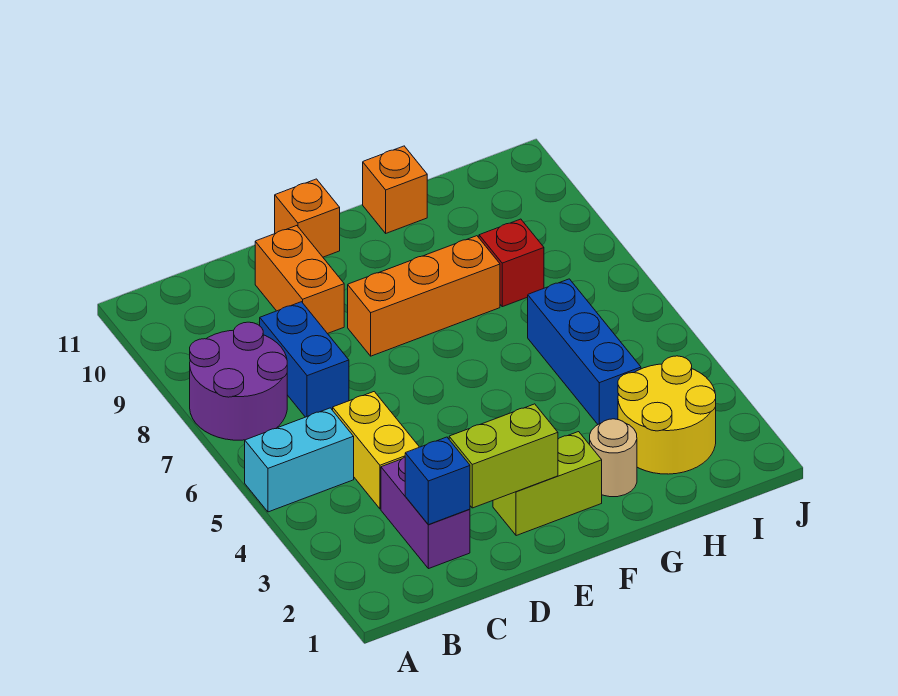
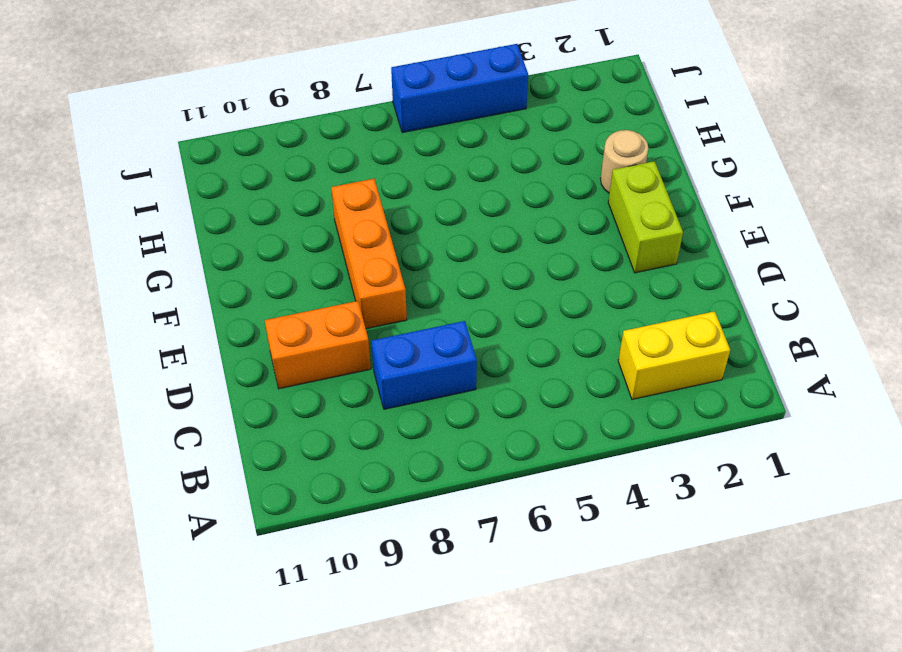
yellow brick B2:B3 level 1 -> yellow brick C4:C5 level 1
blue brick J4:J6 level 1 -> blue brick H4:H6 level 1
none -> cyan brick A5:B5 level 1
none -> purple round brick A7:B8 level 1
none -> purple brick C2:C3 level 1

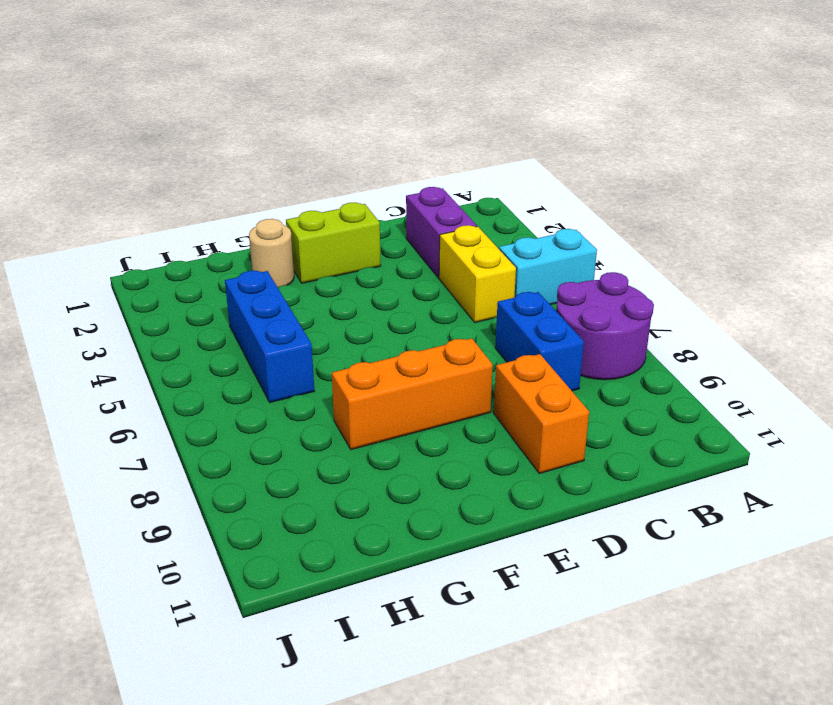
none -> orange brick E11 level 1
none -> orange brick G11 level 1
none -> yellow round brick H2:I3 level 1

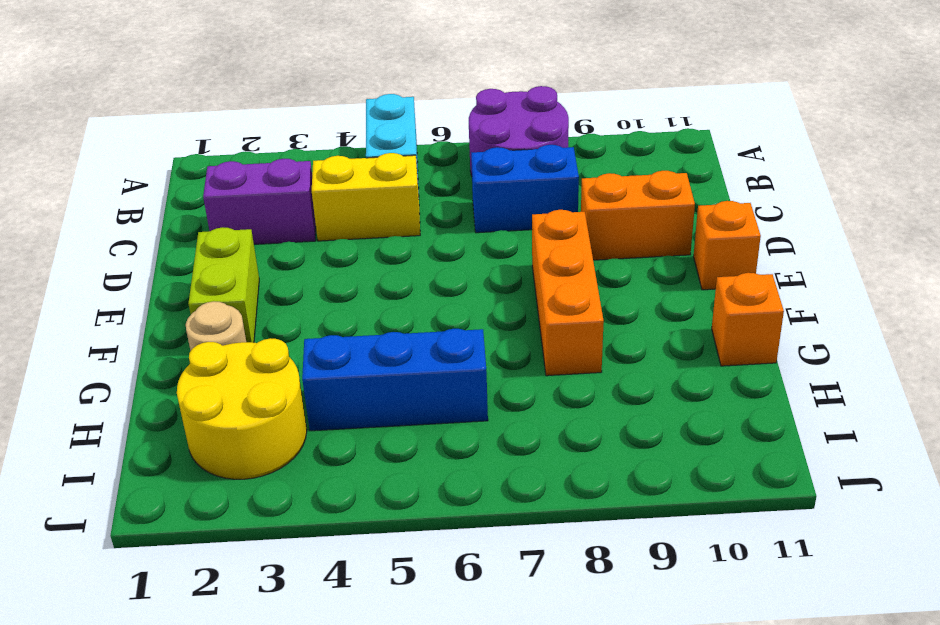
none -> red brick H8 level 1
none -> blue brick C2 level 2
none -> lime brick D2:E2 level 2

